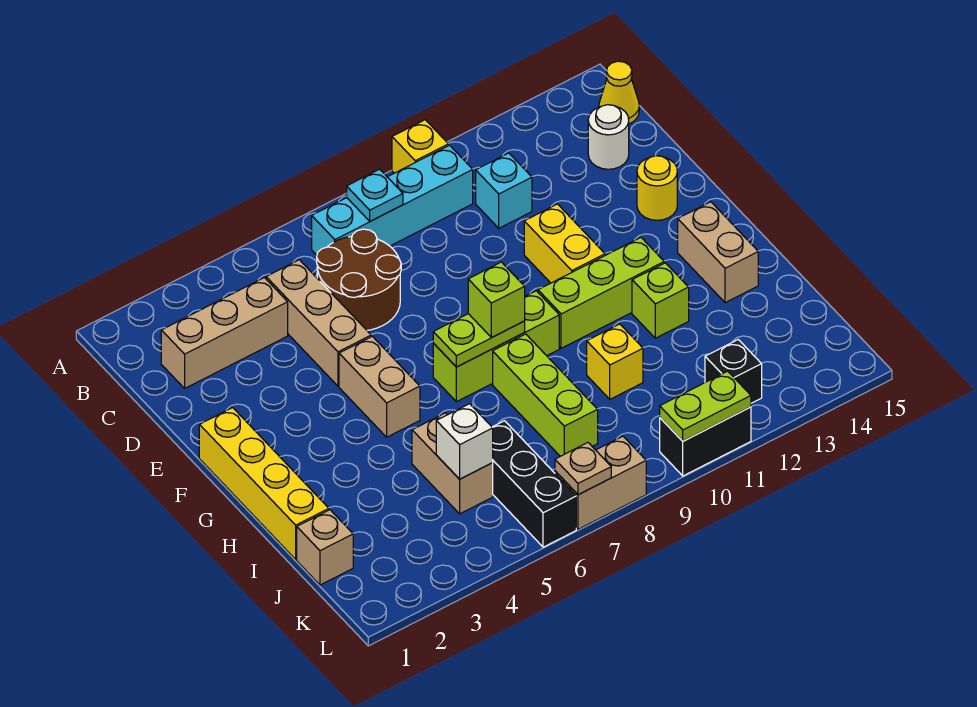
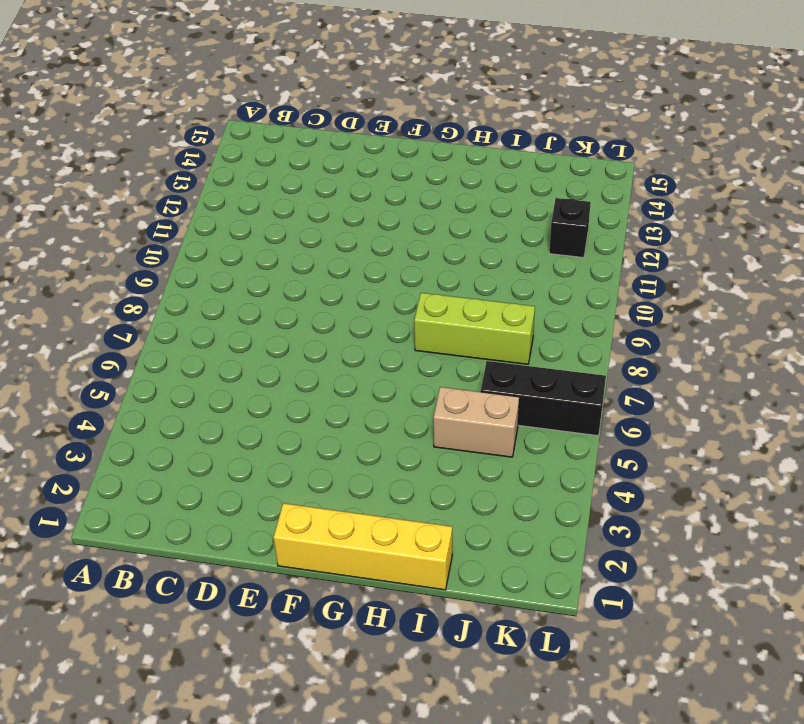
none -> yellow brick A10 level 1
none -> cyan brick B7:B10 level 1
none -> yellow cone B15 level 1
none -> tan brick C2:C4 level 1

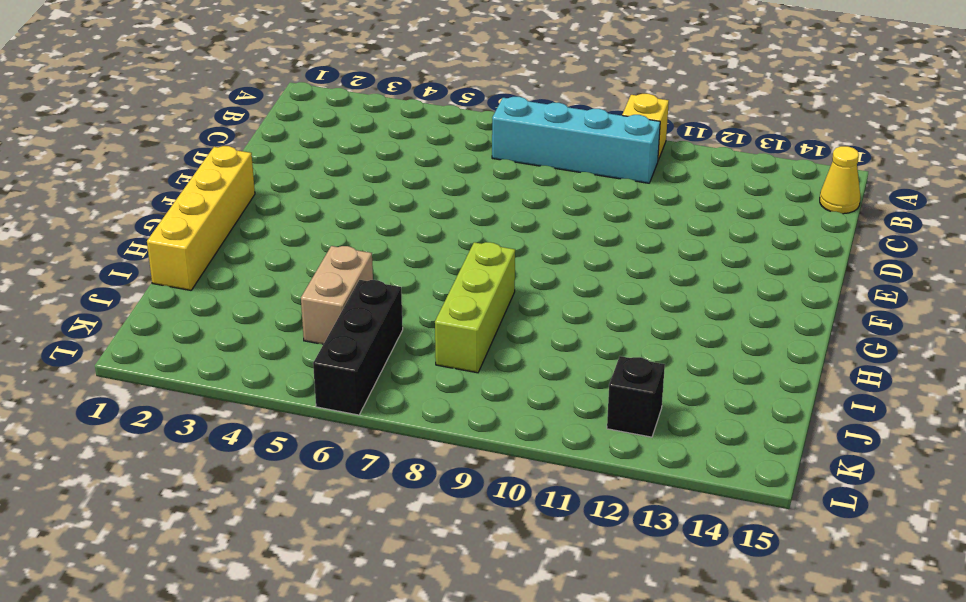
none -> tan brick C2:C4 level 1
none -> tan brick C5:E5 level 1
none -> brown round brick C6:D7 level 1
none -> cyan brick C11 level 1

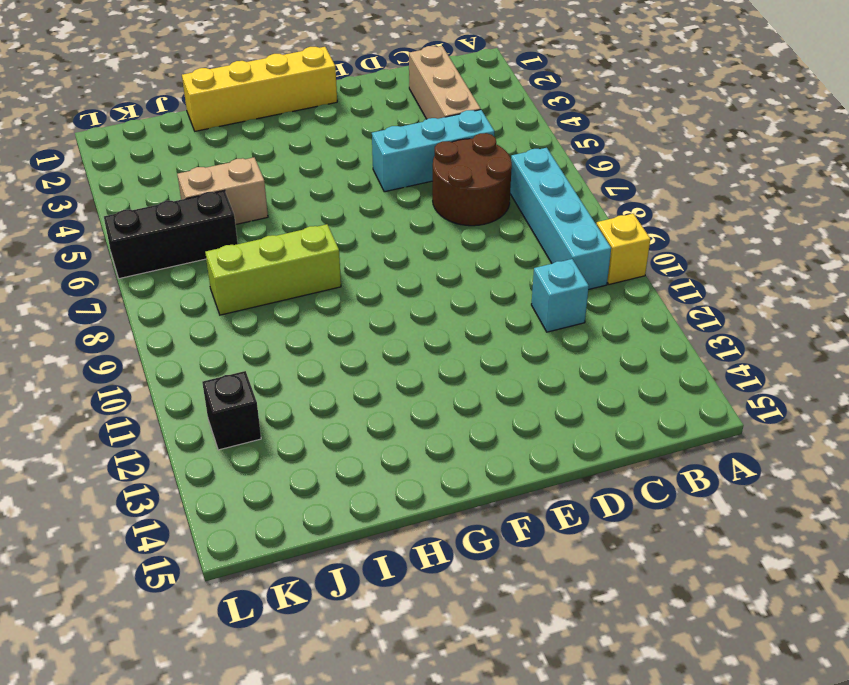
cyan brick C5:E5 level 1 -> tan brick C5:E5 level 1
none -> yellow cone B15 level 1
none -> white round brick C14 level 1
none -> yellow brick E11:F11 level 1
none -> yellow round brick E14 level 1

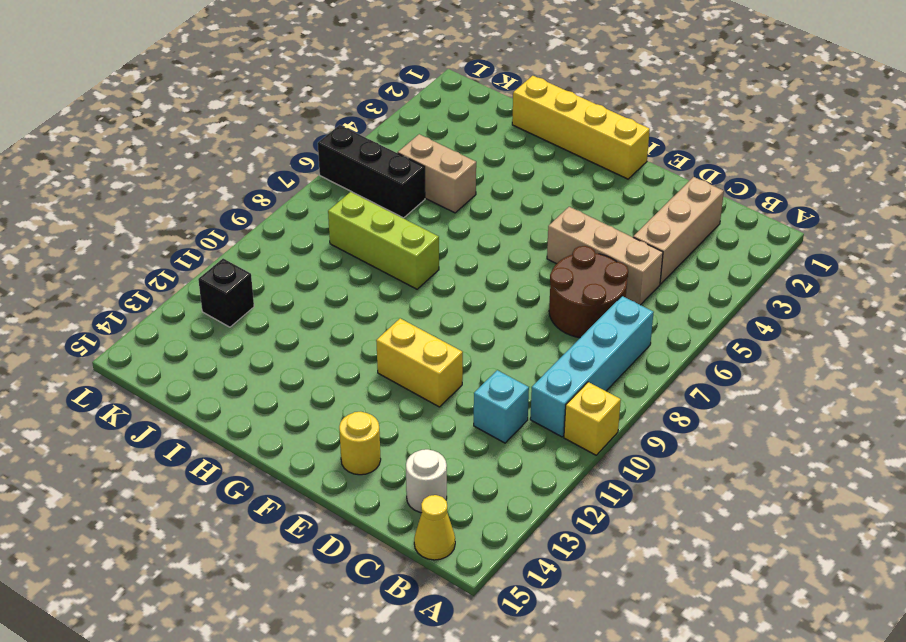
none -> tan brick F5:G5 level 1
none -> lime brick G7:G9 level 1
none -> lime brick G10:G12 level 1
none -> tan brick G14:H14 level 1

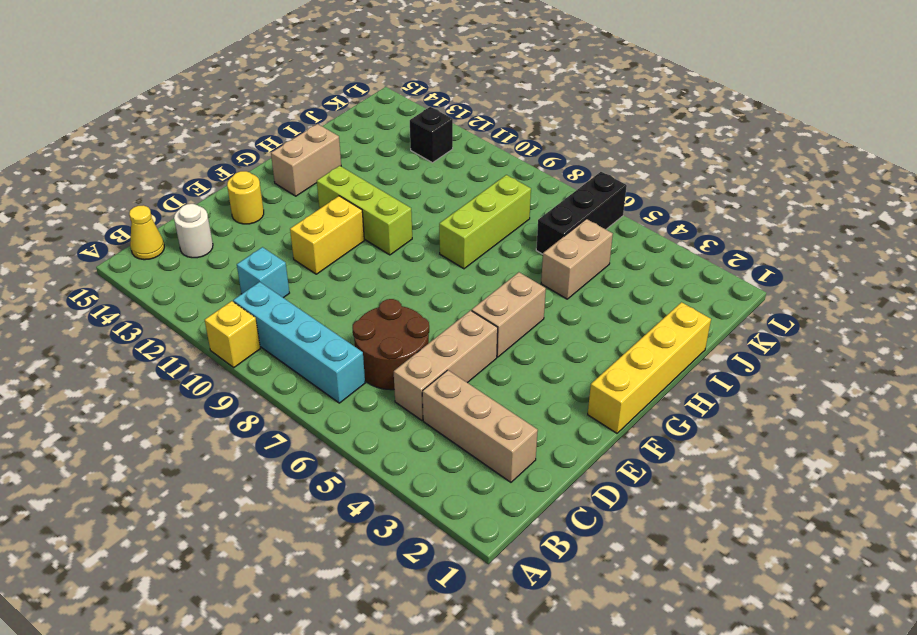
none -> lime brick G7:G9 level 1
none -> lime brick H12 level 1
none -> yellow brick I10 level 1
none -> tan brick J1 level 1

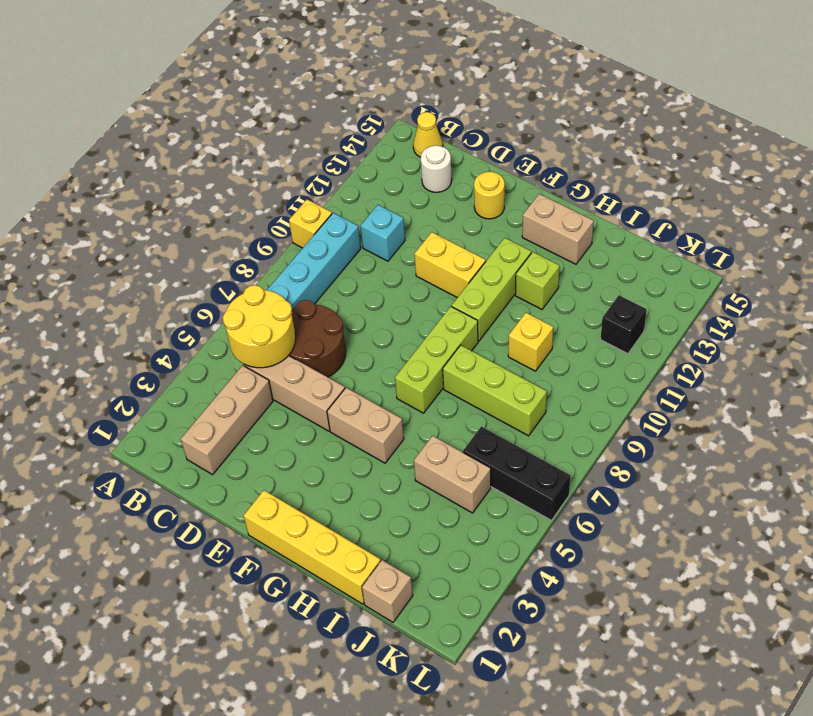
yellow round brick B5:C6 level 2 -> none
none -> tan brick L7:L8 level 1
none -> black brick L10:L11 level 1
none -> cyan plate B8 level 2
none -> lime plate G7:G8 level 2

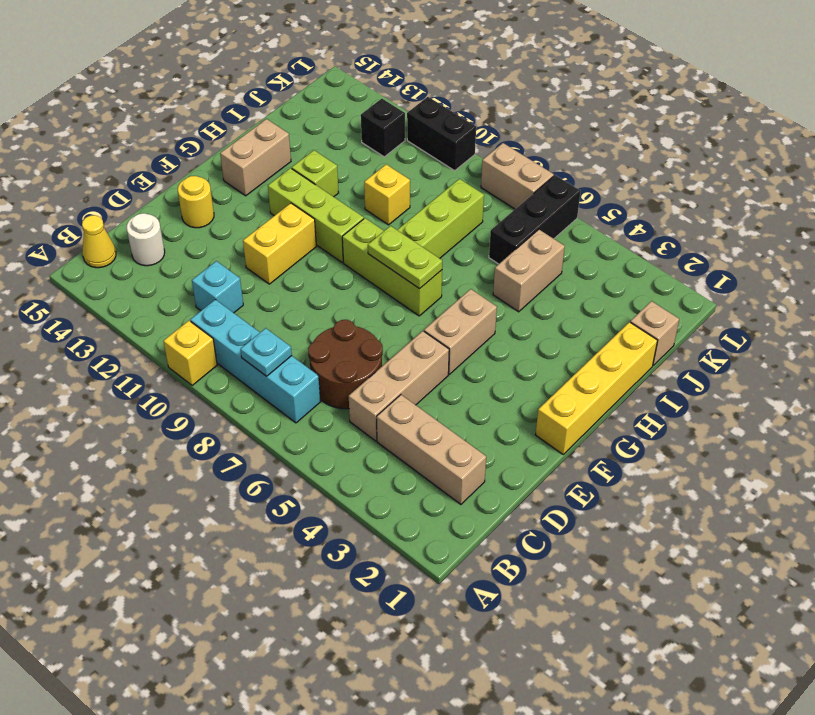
none -> white brick J5 level 2
none -> tan plate L7 level 2
none -> lime plate L10:L11 level 2
none -> lime brick G8 level 3

